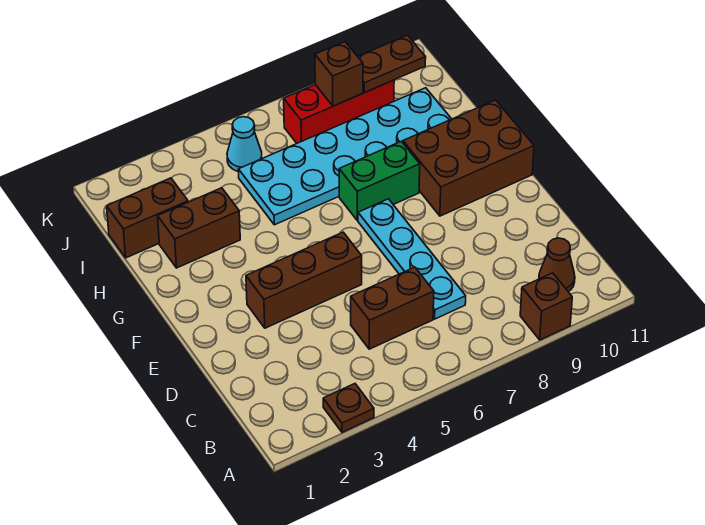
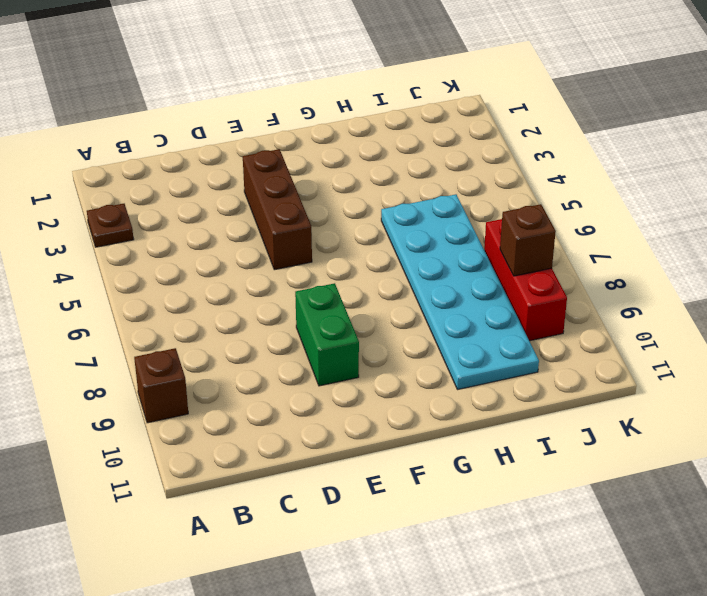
green brick E8:E9 level 1 -> green brick G7:G8 level 1
none -> brown cone B10 level 1
none -> brown brick C5:C6 level 1
none -> cyan plate C7:F7 level 1

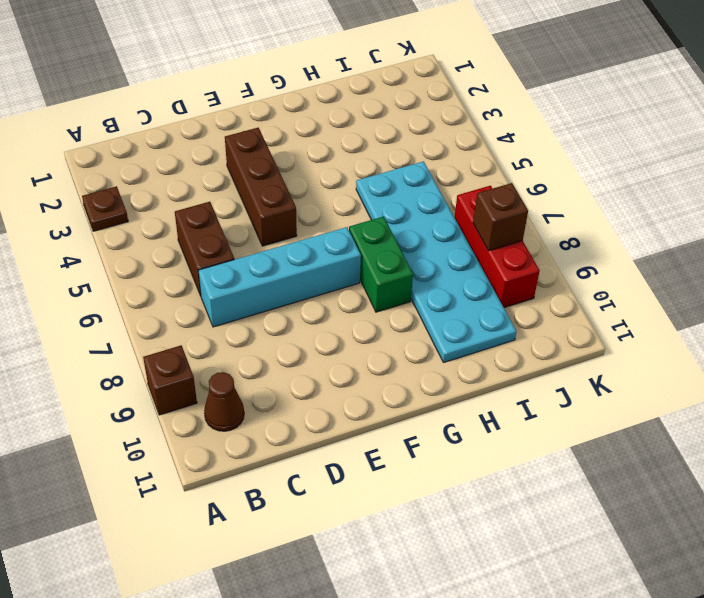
cyan brick C7:F7 level 1 -> cyan plate C7:F7 level 1
none -> brown brick F9:G11 level 1
none -> brown brick H2:H3 level 1
none -> brown brick I1:I2 level 1

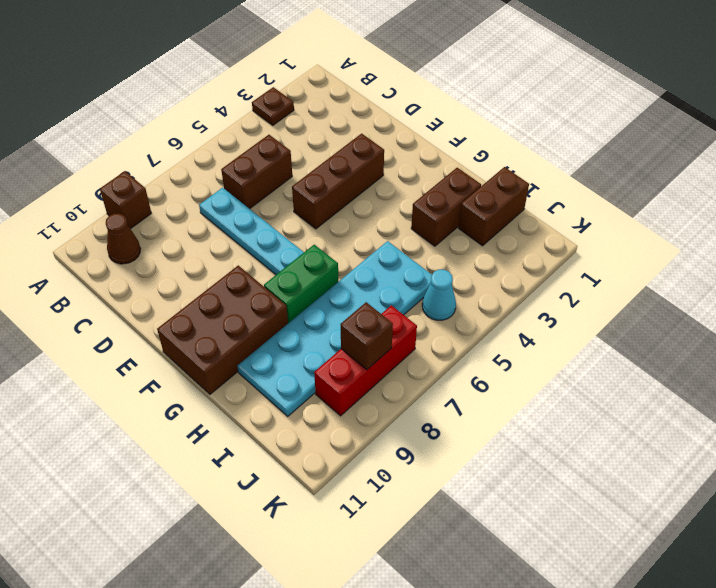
none -> brown plate J9:J10 level 2

